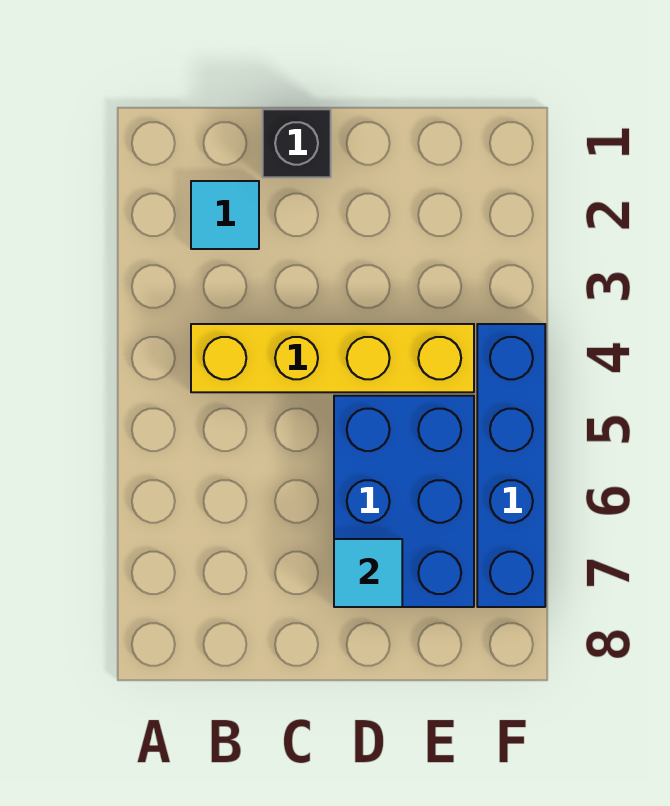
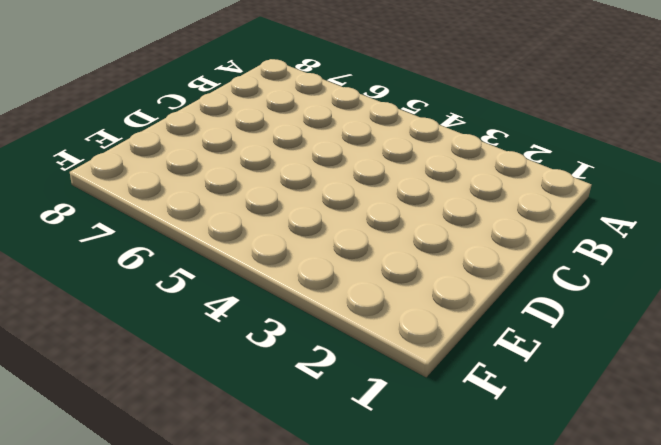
none -> cyan tile B2 level 1
none -> yellow brick B4:E4 level 1

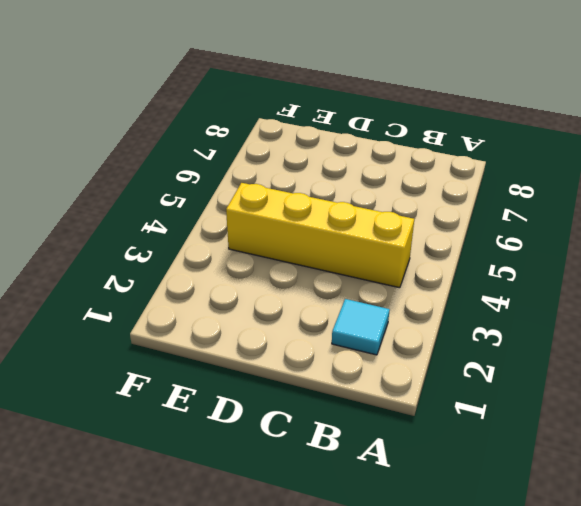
none -> black brick C1 level 1
none -> blue brick D5:E7 level 1

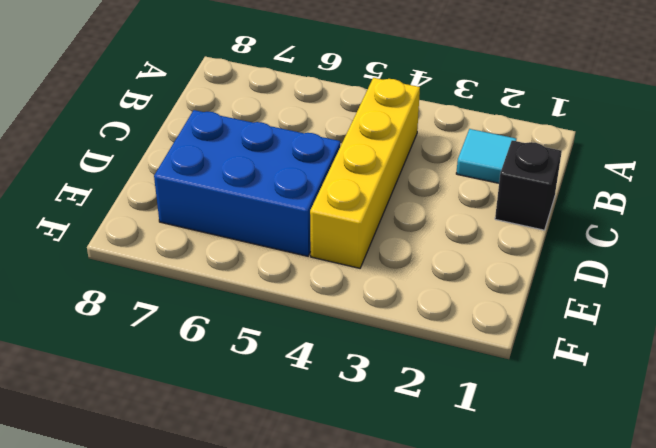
none -> blue brick F4:F7 level 1
none -> cyan tile D7 level 2

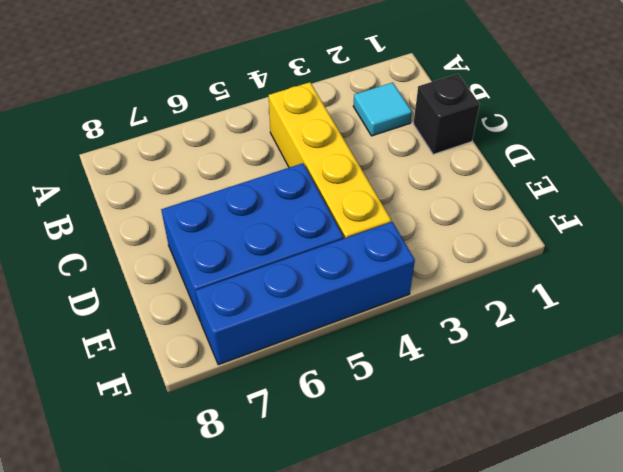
none -> cyan tile D7 level 2

